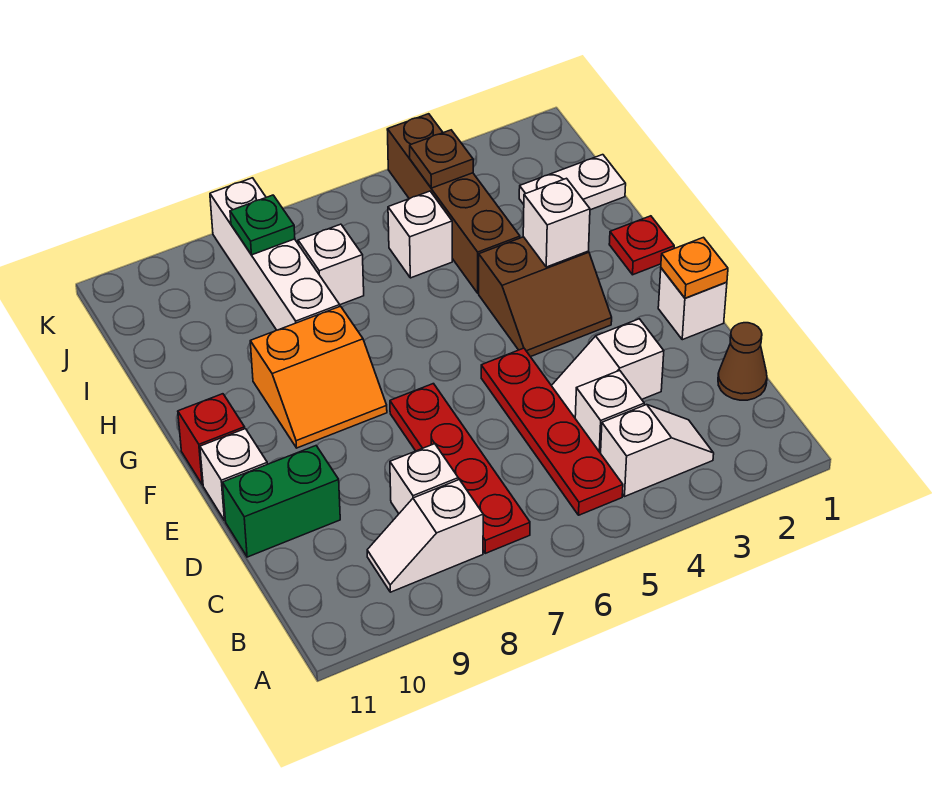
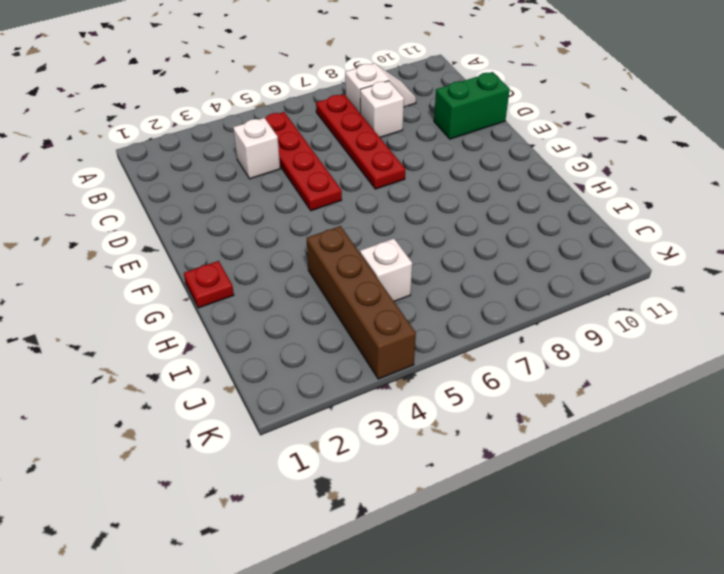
none -> white slope B3:B4 level 1 top 4
none -> brown cone C1 level 1
none -> white slope D3:D4 level 1 top 3

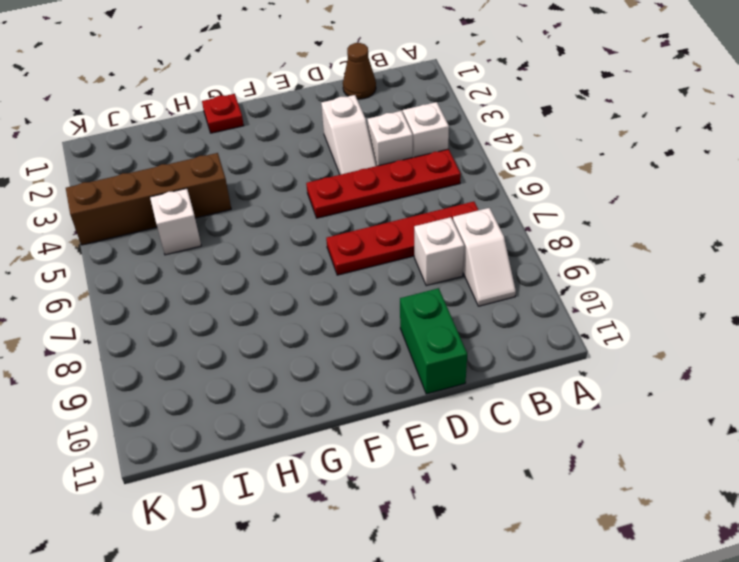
none -> white brick E1 level 1
none -> white brick E11 level 1
none -> brown slope F3:G4 level 1 top G

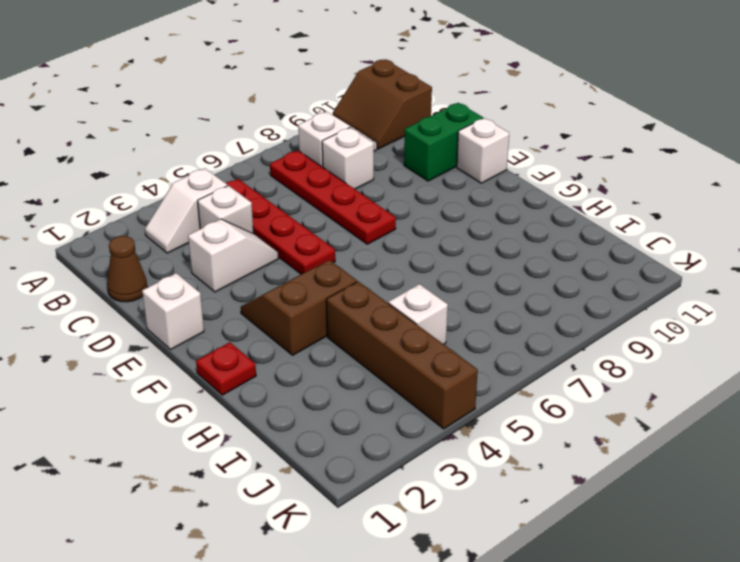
brown slope A10:B11 level 1 top 11 -> none
none -> orange slope F8:G9 level 1 top G
none -> red brick F11 level 1
none -> white brick H8:K8 level 1

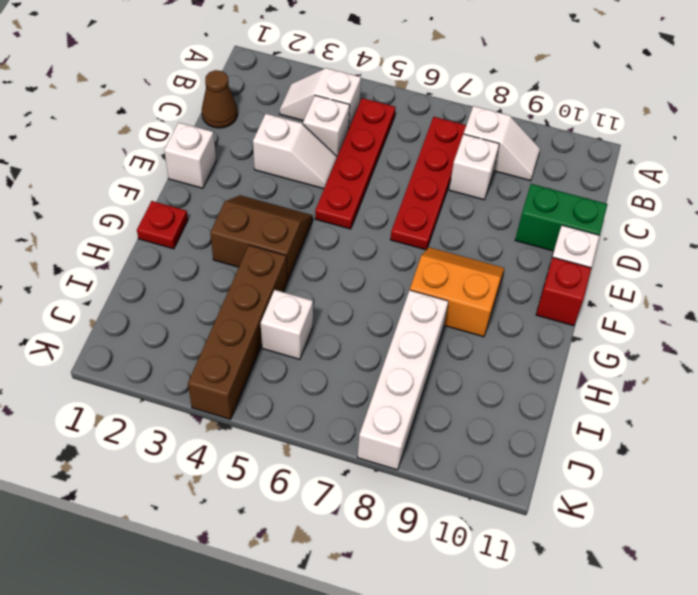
none -> white plate I1:I2 level 1
none -> white brick I7 level 1
none -> orange plate E1 level 2

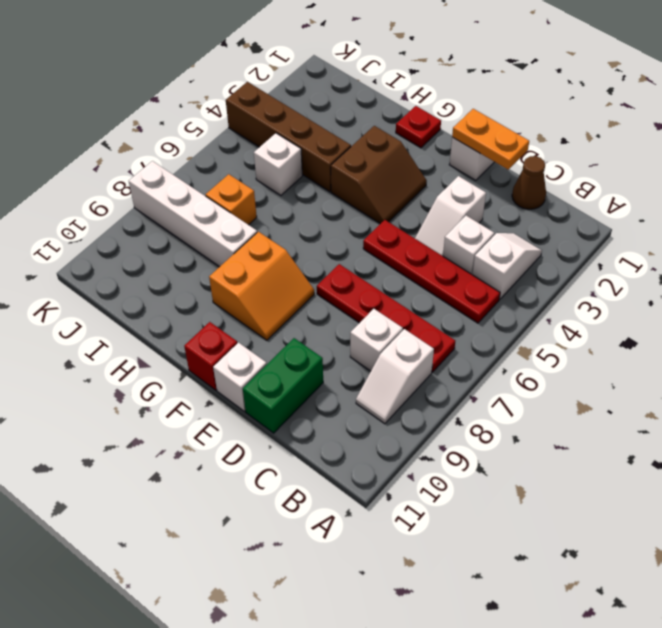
orange plate D1:E1 level 2 -> orange plate E1 level 2
orange brick I7 level 1 -> white brick I7 level 1
none -> white plate I1:I2 level 1
none -> white brick G3 level 2
none -> brown plate J4 level 2

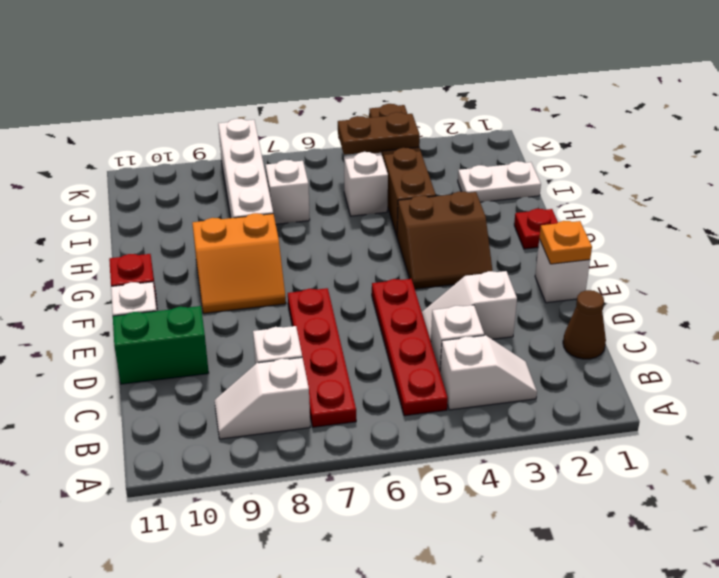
brown plate J4:J5 level 2 -> brown plate J4 level 2
none -> white brick G3 level 2
none -> green plate J8 level 2

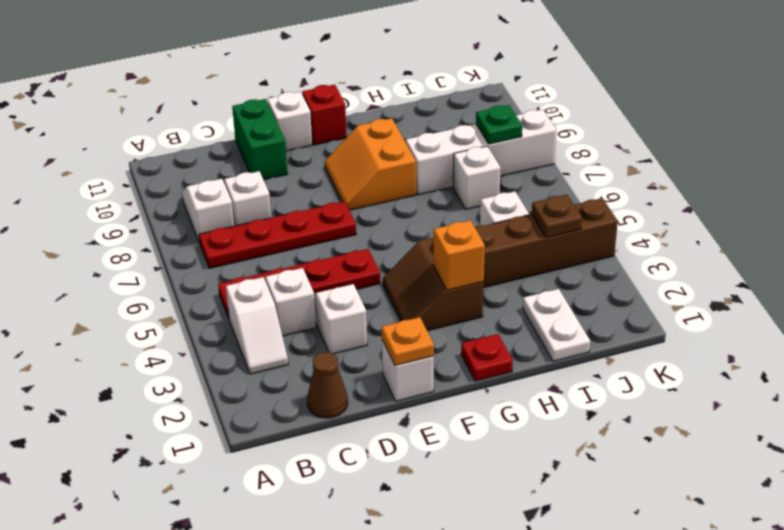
orange brick G3 level 2 -> white brick G3 level 2

